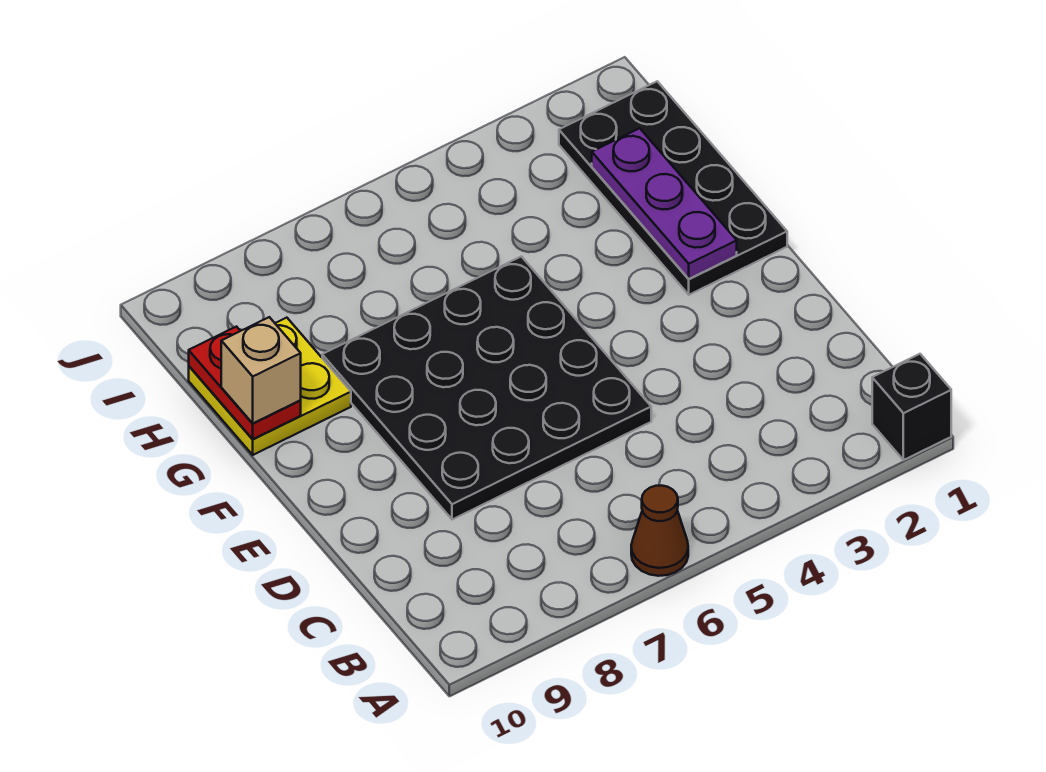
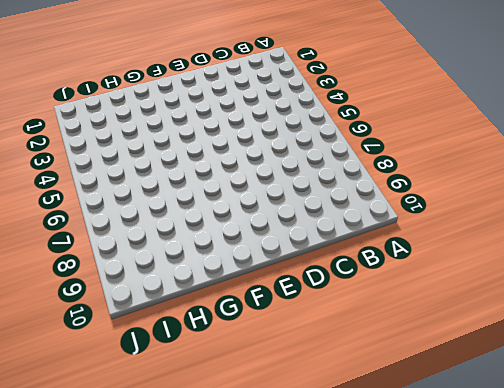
none -> black brick A1 level 1
none -> brown cone A6 level 1

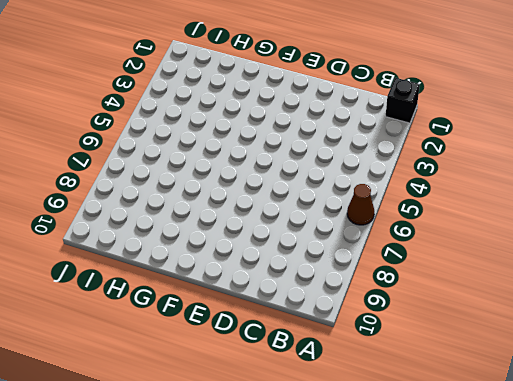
none -> black plate D5:G8 level 1
none -> black plate F1:I2 level 1

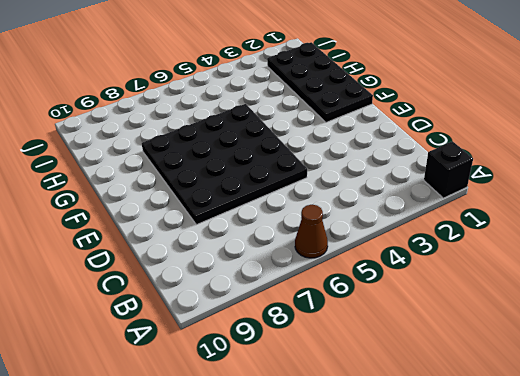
none -> yellow plate G9:H10 level 1
none -> purple plate F2:H2 level 2

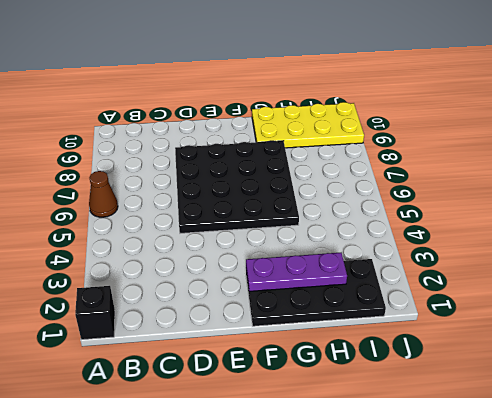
yellow plate G9:J10 level 1 -> yellow plate G9:H10 level 1
none -> red plate G10:H10 level 2
none -> tan brick G10 level 3

